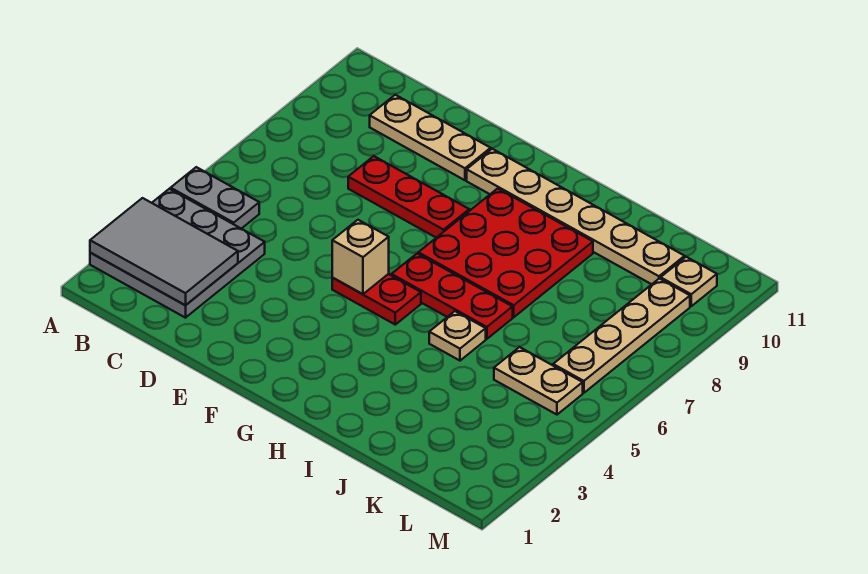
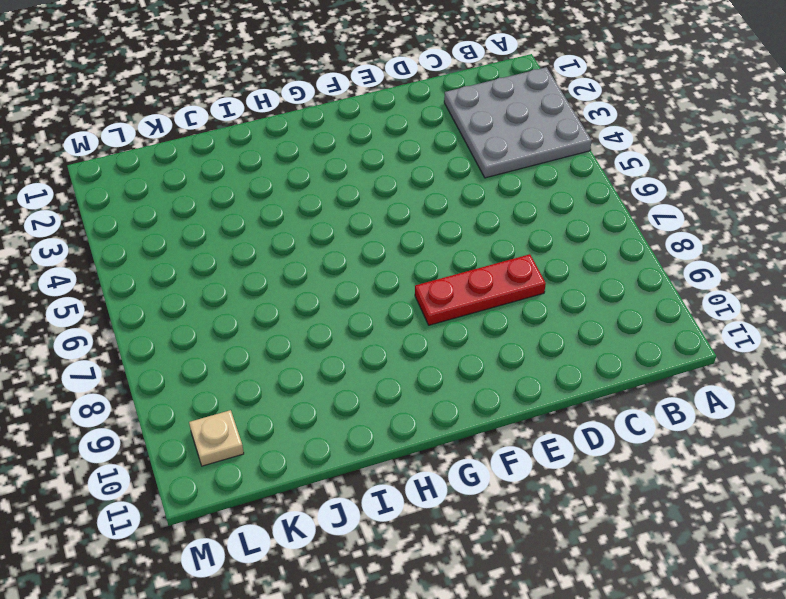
none -> grey plate A5:B5 level 1
none -> tan plate C10:E10 level 1
none -> red plate F5:G5 level 1

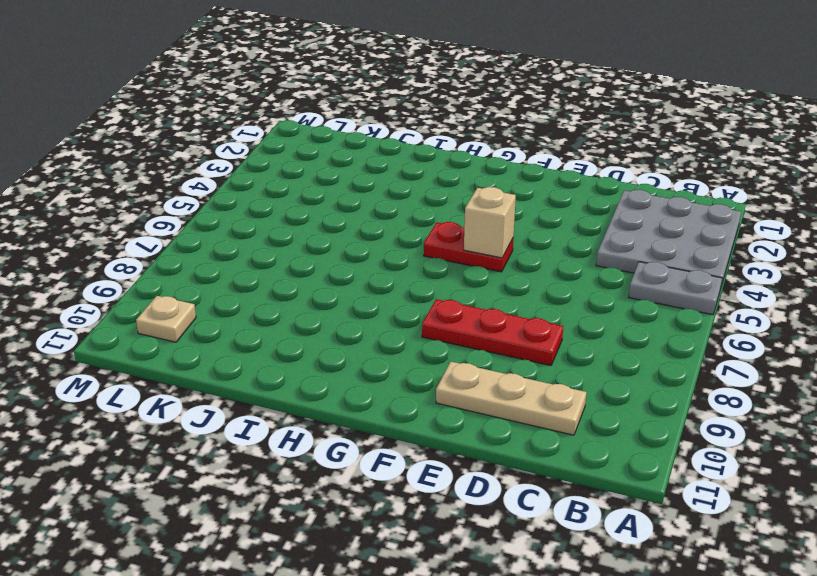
none -> tan plate F10:K10 level 1
none -> red plate G6:I6 level 1
none -> red plate G7:I9 level 1

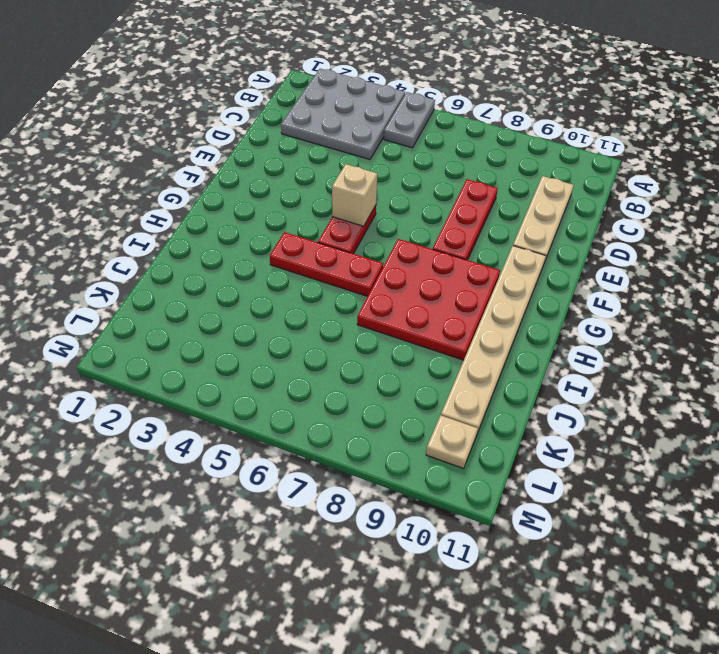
red plate H4:H6 level 1 -> red plate G6:I6 level 1
none -> tan plate I5 level 1
none -> tan plate K5:L5 level 1
none -> tan plate L6:L9 level 1

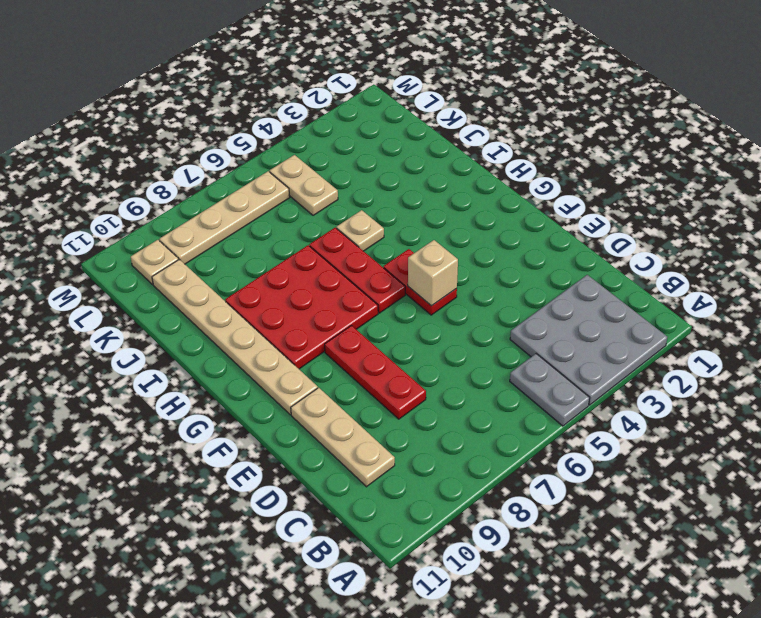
none -> grey tile A2:C3 level 2

